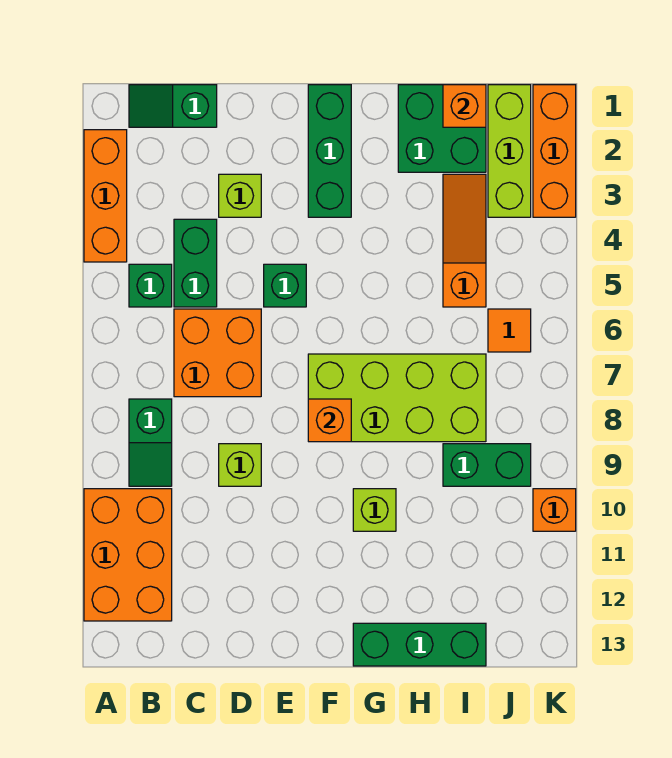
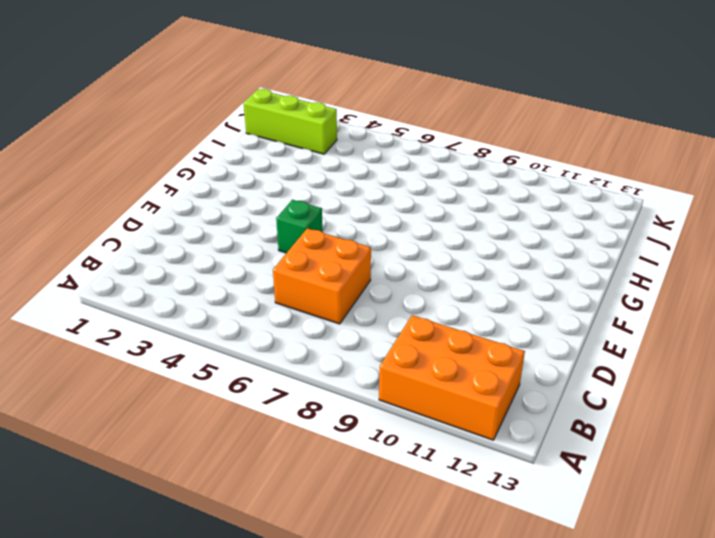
none -> orange brick A2:A4 level 1
none -> green slope B1:C1 level 1 top C
none -> green brick B5 level 1

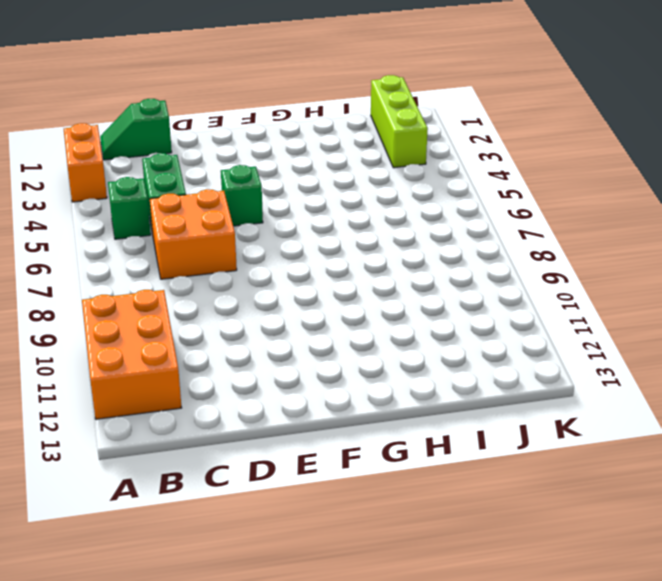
orange brick A2:A3 level 1 -> orange brick A2:A4 level 1
none -> green slope B8:B9 level 1 top 8
none -> lime brick D3 level 1
none -> lime brick D9 level 1

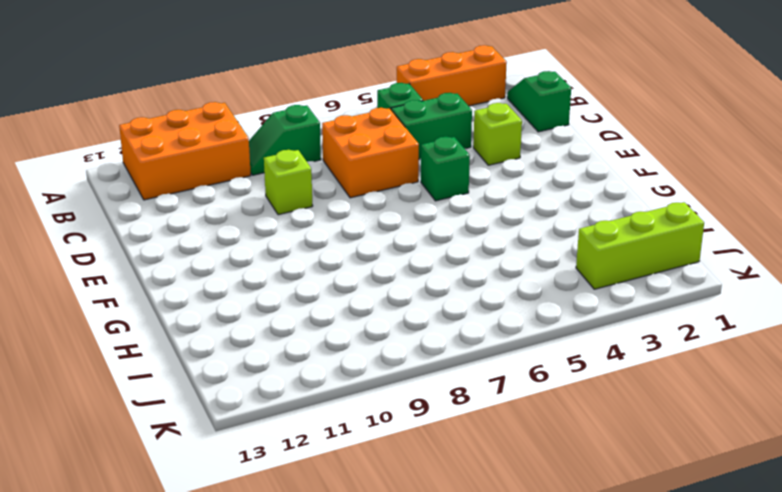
none -> green brick F1:F3 level 1
none -> lime brick F7:I8 level 1
none -> lime brick G10 level 1

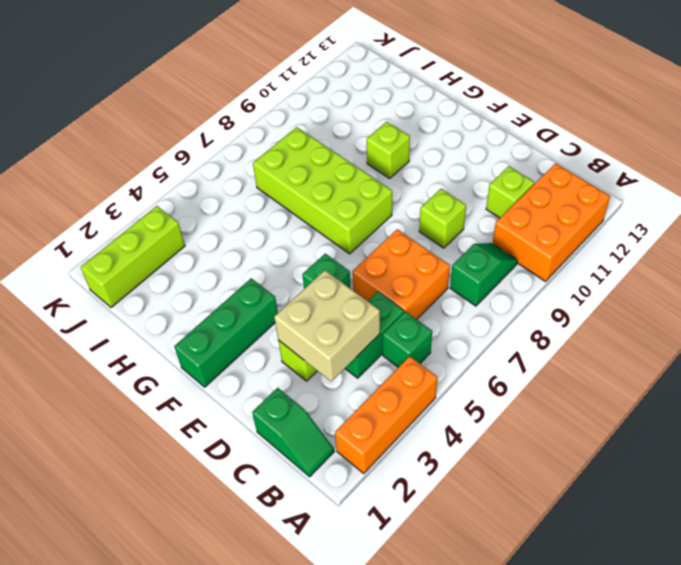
tan brick C3:D4 level 2 -> none
lime brick C11 level 1 -> none
none -> green brick G13:I13 level 1
none -> green brick H1:I2 level 1
none -> orange slope I3:I5 level 1 top 5

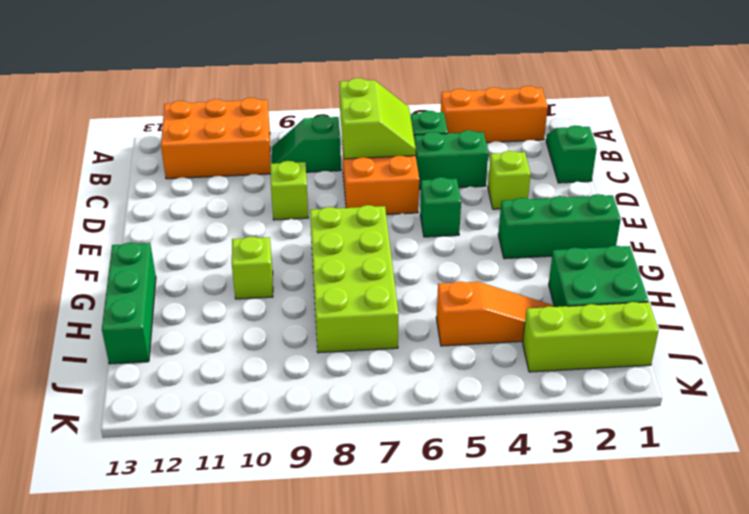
lime slope B6:C7 level 2 top 7 -> none
none -> green brick I9:J9 level 1
none -> orange tile J6 level 1
none -> orange brick K1:K3 level 1

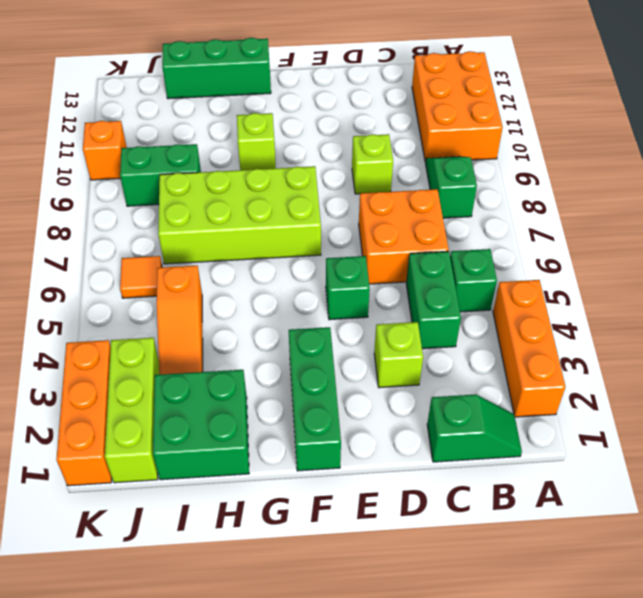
none -> orange brick F8 level 2
none -> orange brick I1 level 2

